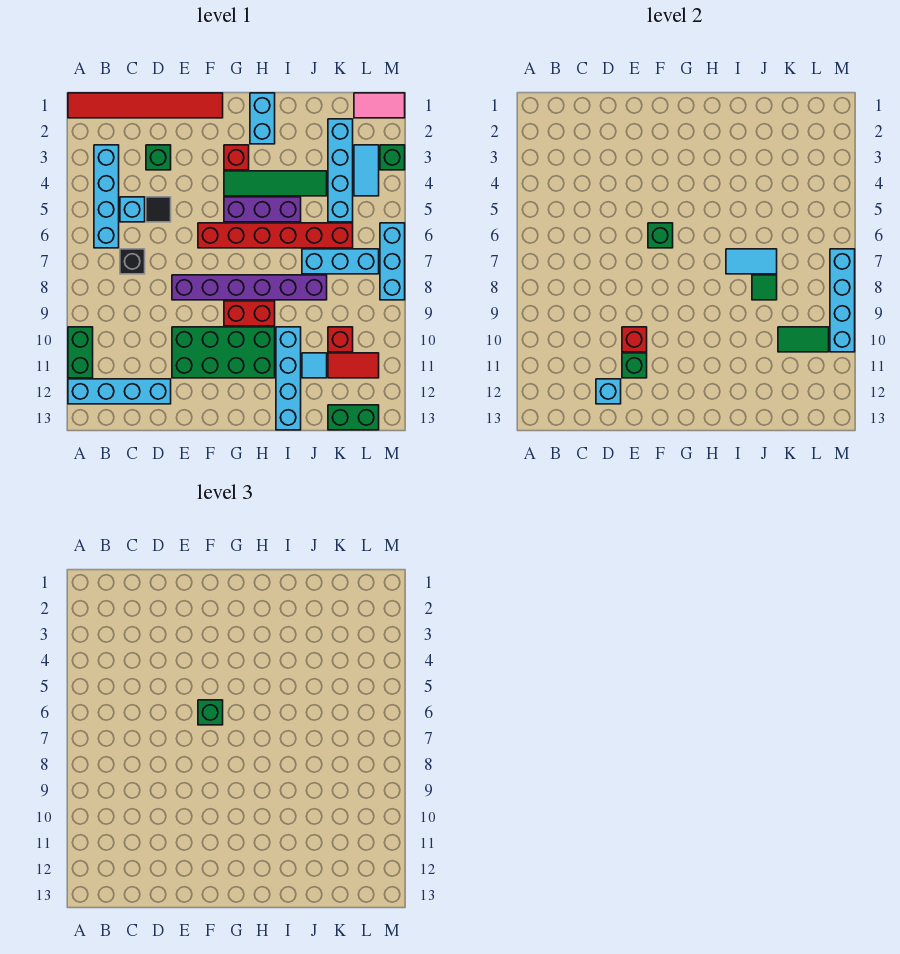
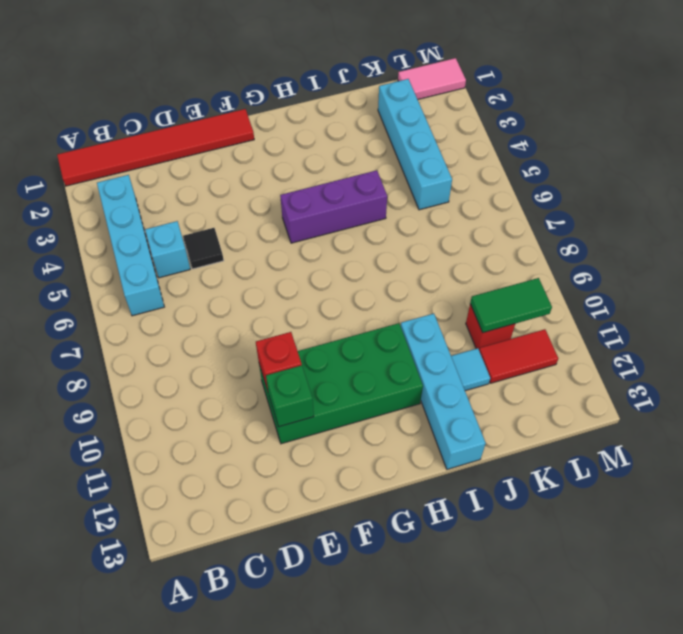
none -> green brick A10:A11 level 1
none -> cyan brick A12:D12 level 1
none -> black brick C7 level 1
none -> green brick D3 level 1

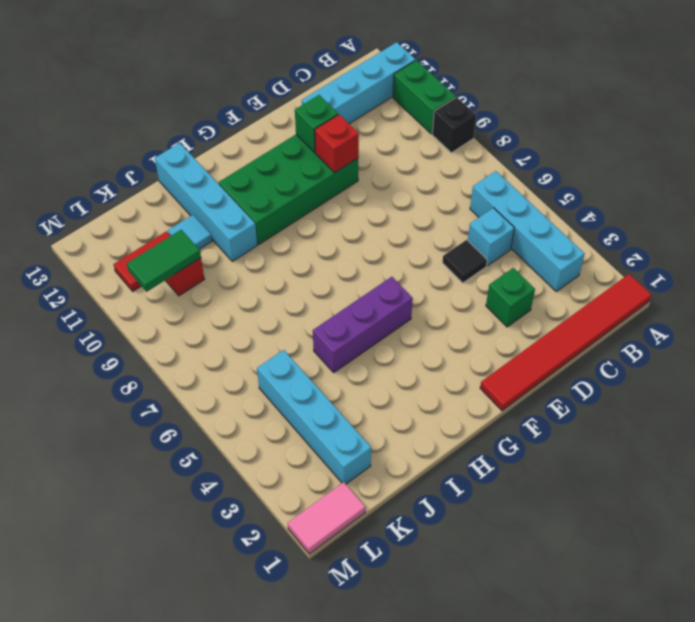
black brick A9 level 1 -> black brick C7 level 1
none -> purple brick E8:J8 level 1
none -> red brick F6:K6 level 1
none -> red brick G3 level 1
none -> green tile G4:J4 level 1

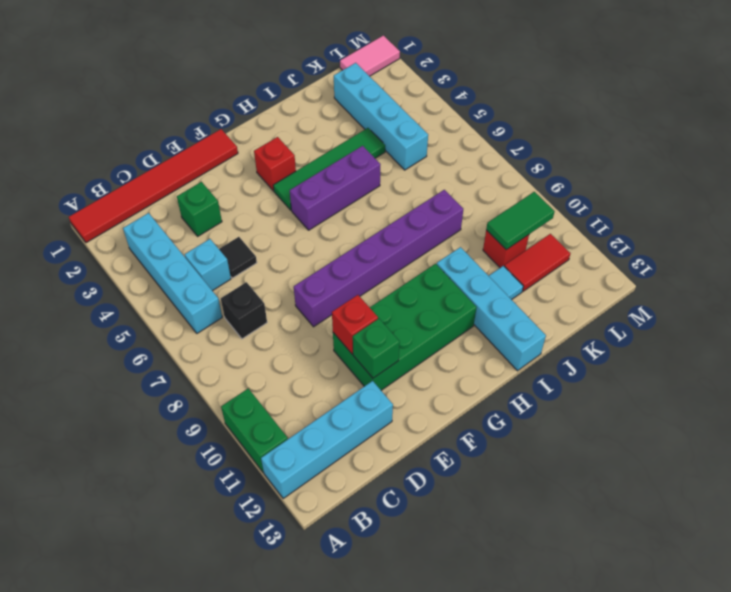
none -> red brick F6:K6 level 1
none -> red brick G9:H9 level 1
none -> cyan brick H1:H2 level 1
none -> cyan brick J7:L7 level 1

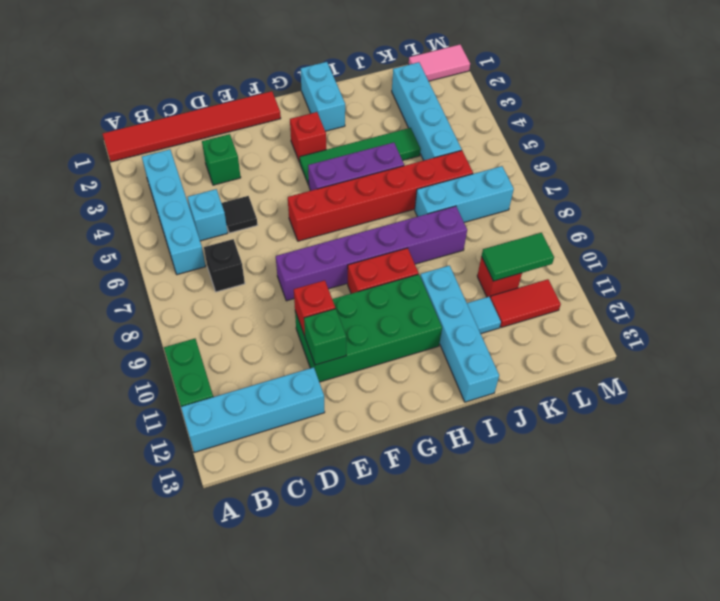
none -> green brick K13:L13 level 1
none -> cyan tile L3:L4 level 1
none -> green brick M3 level 1
none -> cyan brick M6:M8 level 1

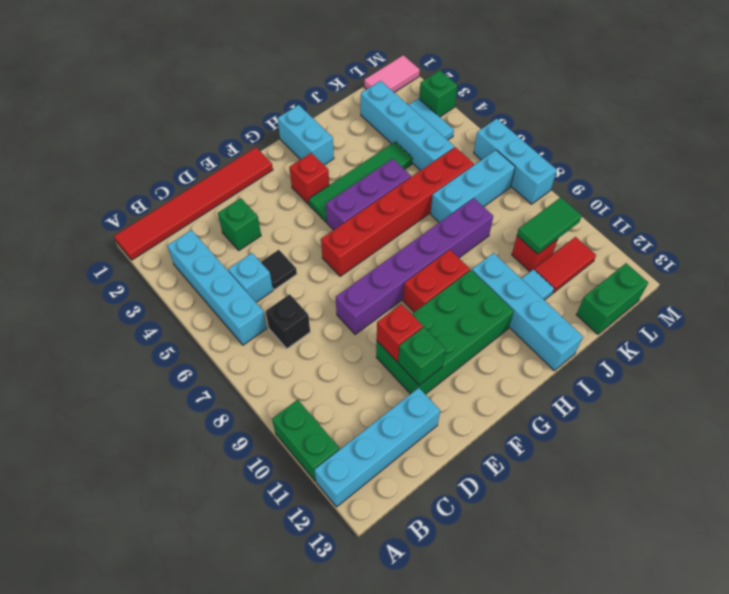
none -> cyan brick D12 level 2
none -> green brick F6 level 2
none -> cyan tile I7:J7 level 2
none -> green tile J8 level 2

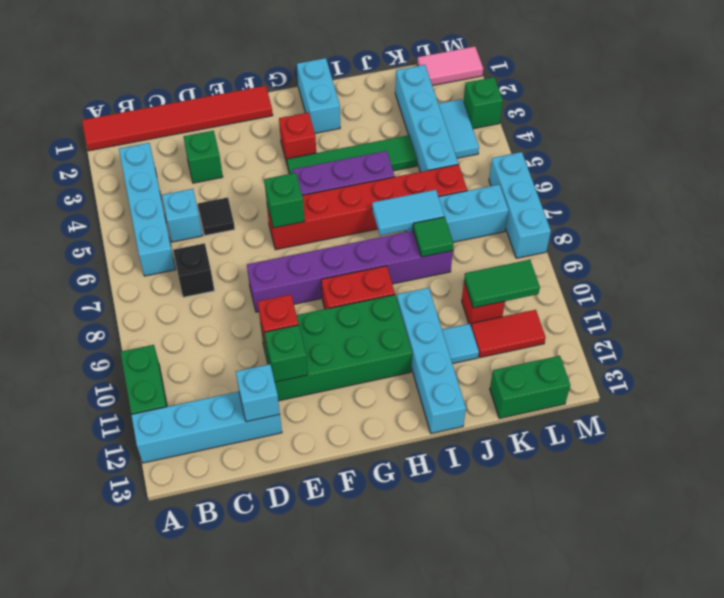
none -> cyan brick M7:M10 level 2
none -> green brick F6 level 3

